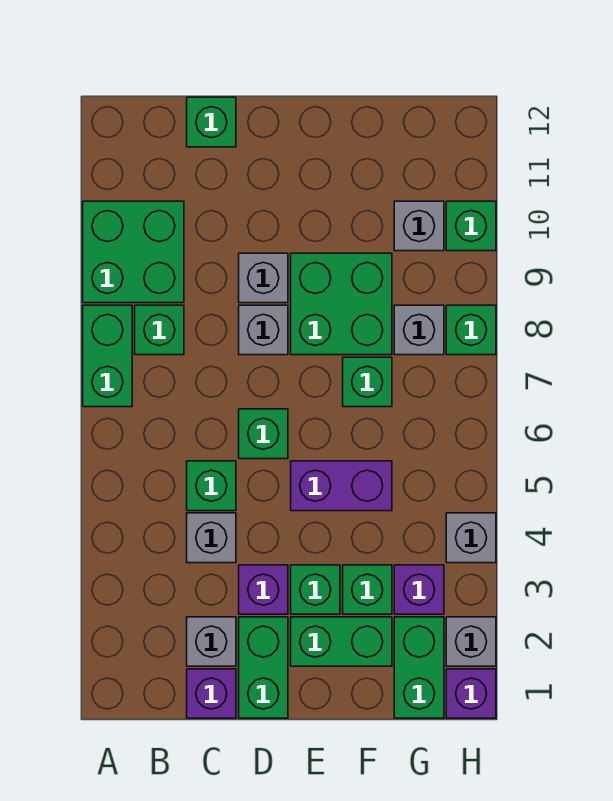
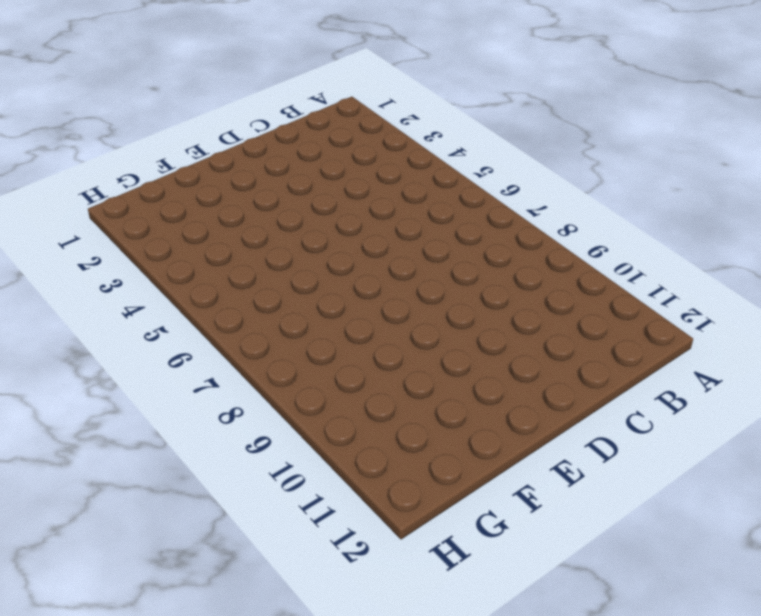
none -> green brick A7:A8 level 1
none -> green brick A9:B10 level 1
none -> green brick B8 level 1

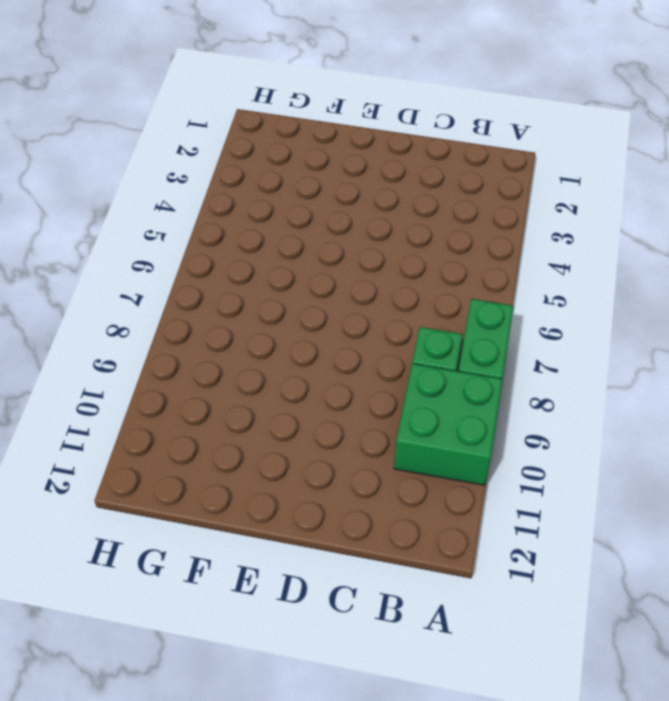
none -> purple brick C1 level 1
none -> grey brick C2 level 1
none -> grey brick C4 level 1

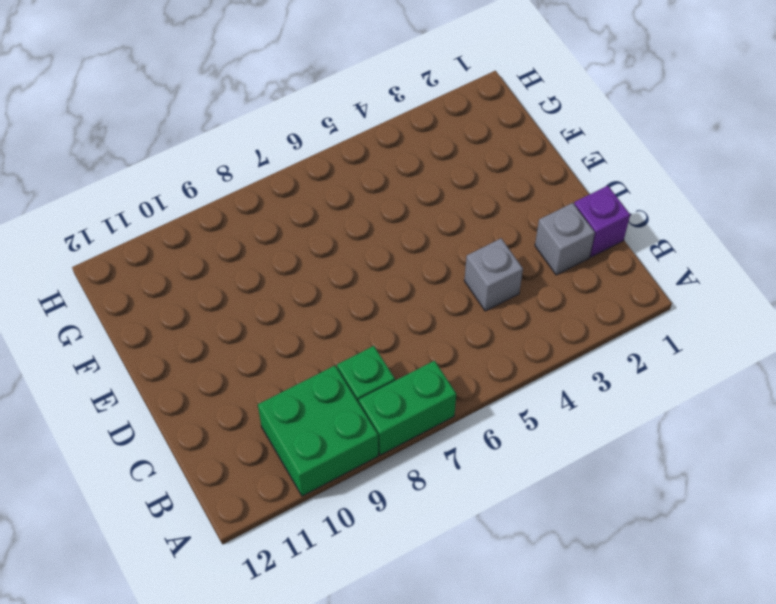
none -> green brick C5 level 1
none -> green brick C12 level 1
none -> green brick D1:D2 level 1

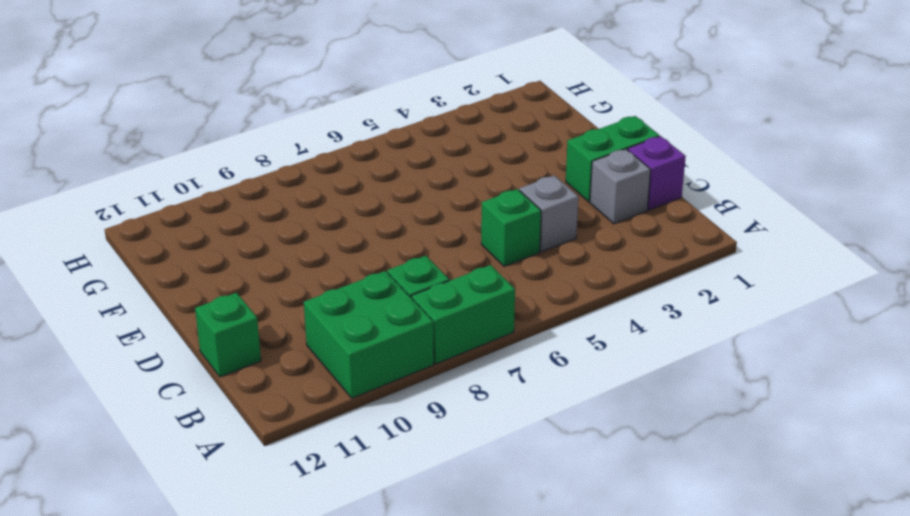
none -> purple brick D3 level 1
none -> green brick D6 level 1
none -> grey brick D8 level 1

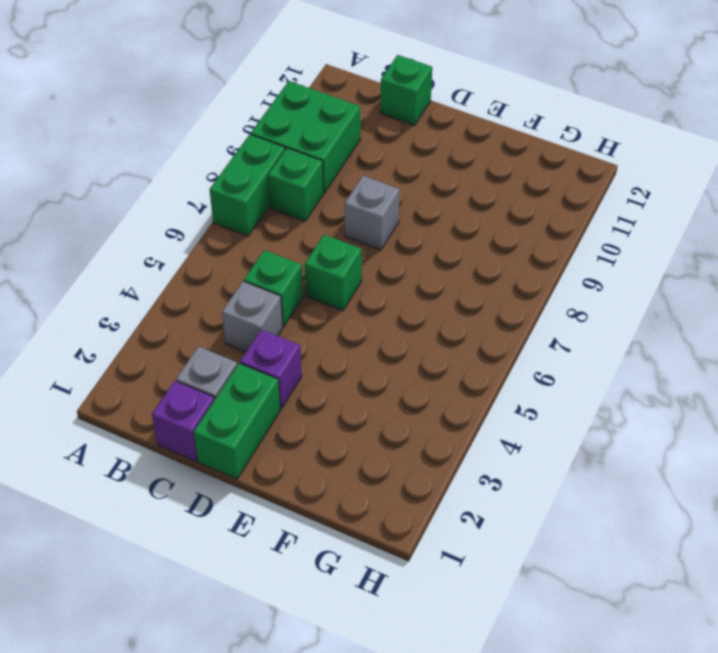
none -> grey brick D9 level 1
none -> green brick E2:F2 level 1
none -> green brick E3 level 1

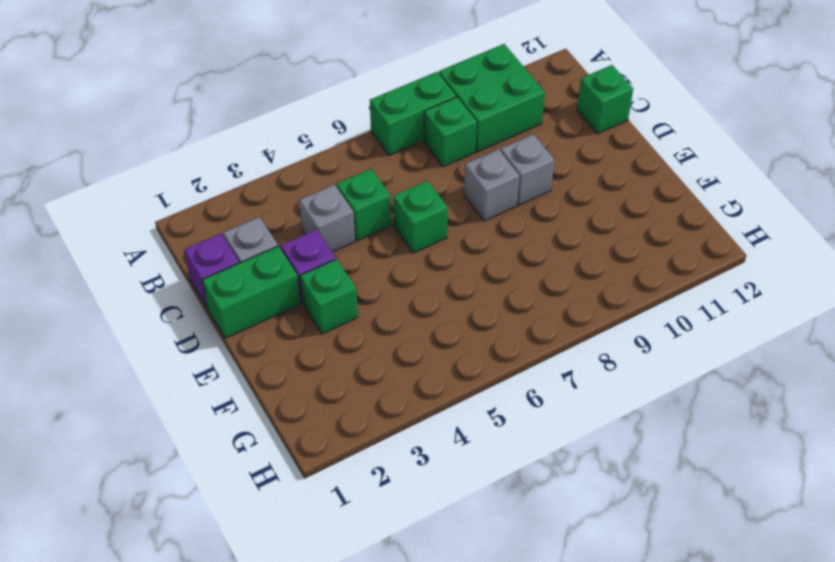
none -> green brick E2:F2 level 1
none -> purple brick E5:F5 level 1
none -> green brick E8:F9 level 1

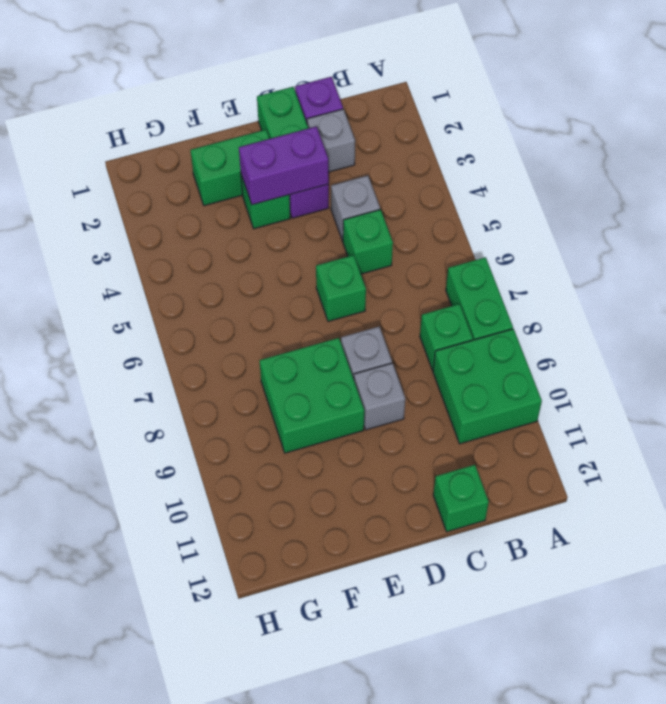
purple brick D3:E3 level 2 -> purple brick E5:F5 level 1
none -> green brick F3 level 1
none -> green brick F7 level 1
none -> green brick G1:G2 level 1

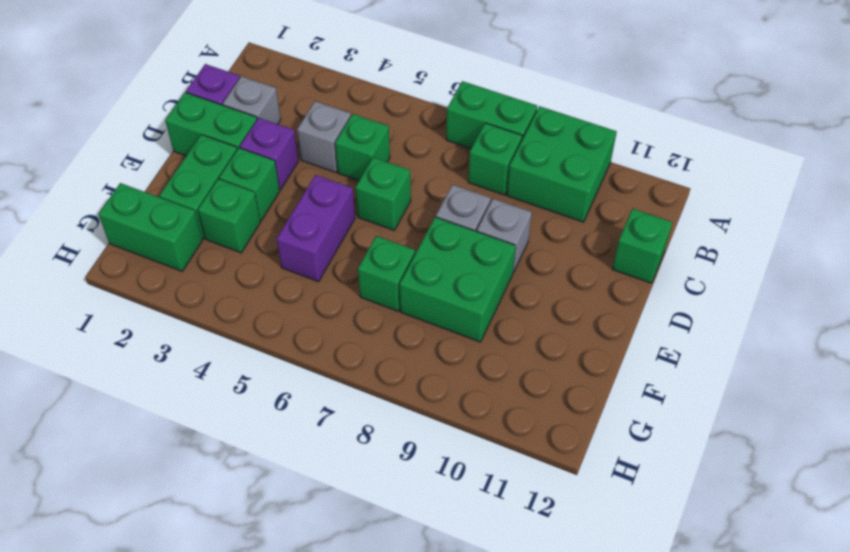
none -> purple brick G3 level 1
none -> grey brick G8 level 1
none -> grey brick G10 level 1

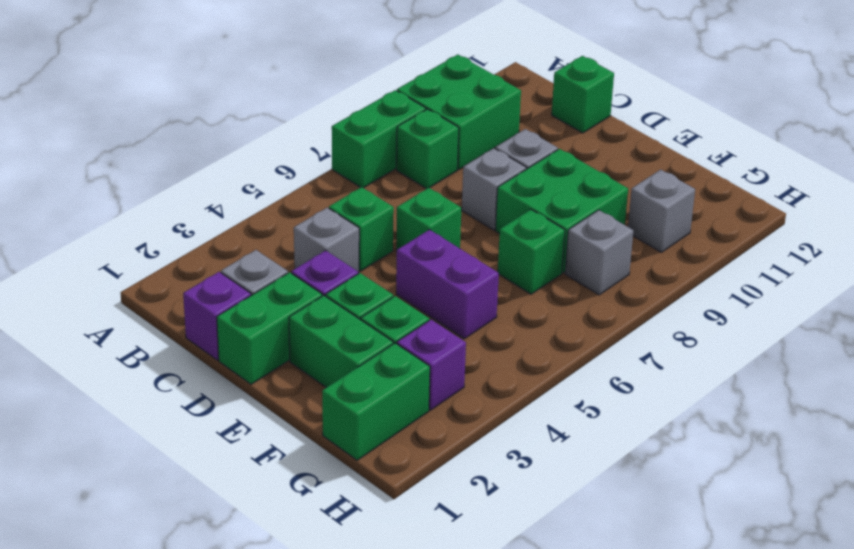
none -> purple brick H1 level 1
none -> grey brick H2 level 1
none -> grey brick H4 level 1

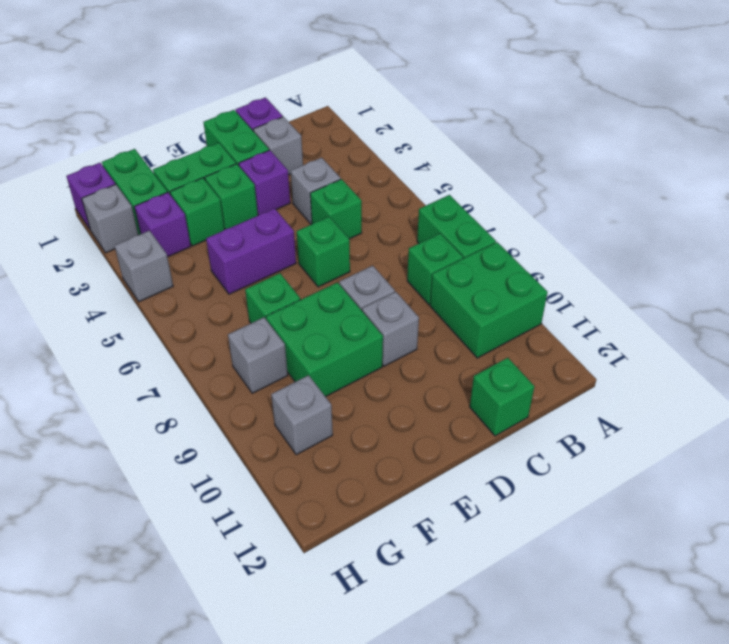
none -> green brick H8 level 1
none -> green brick H10 level 1

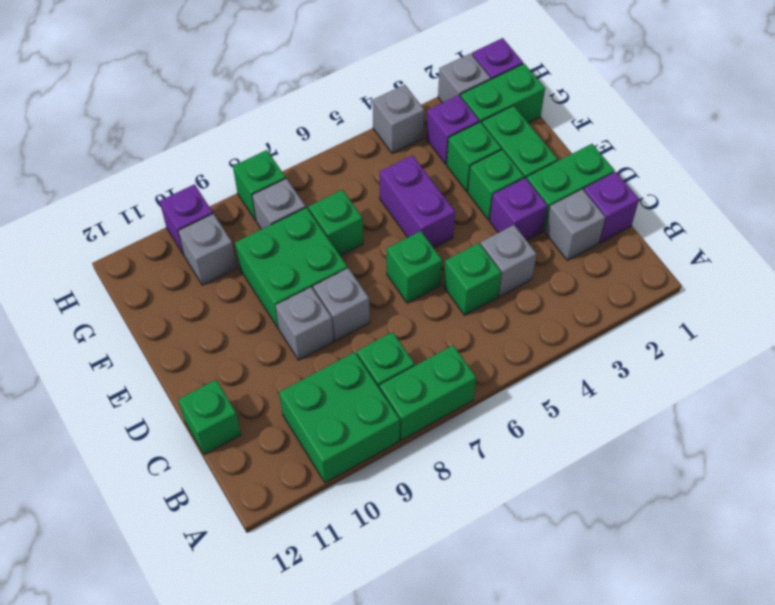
purple brick H10 level 1 -> green brick H10 level 1

